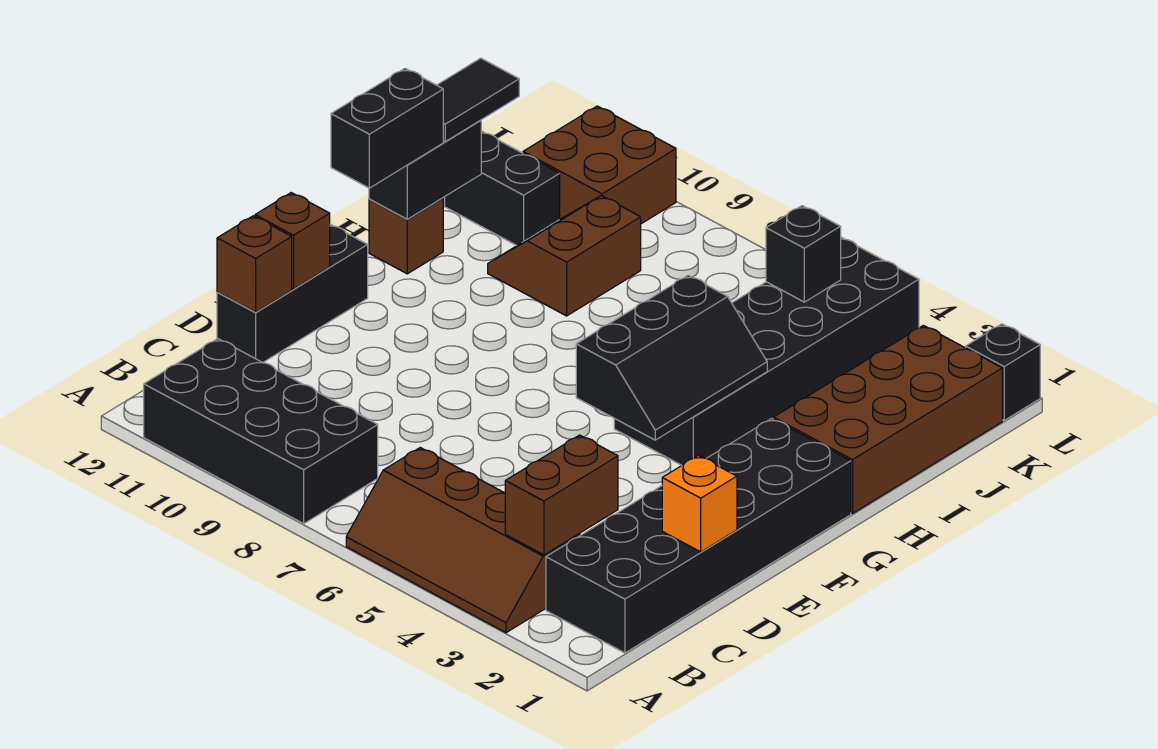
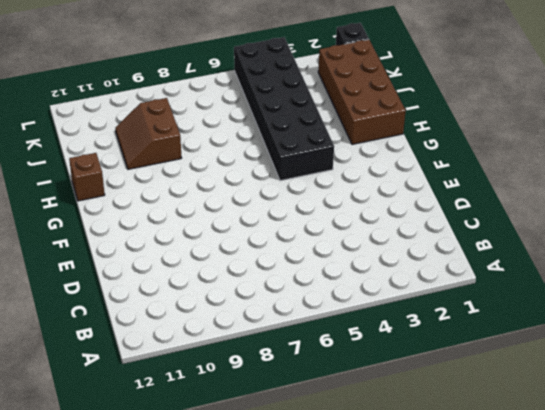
none -> brown slope A3:B6 level 1 top B
none -> black brick A8:B11 level 1
none -> black brick B1:G2 level 1

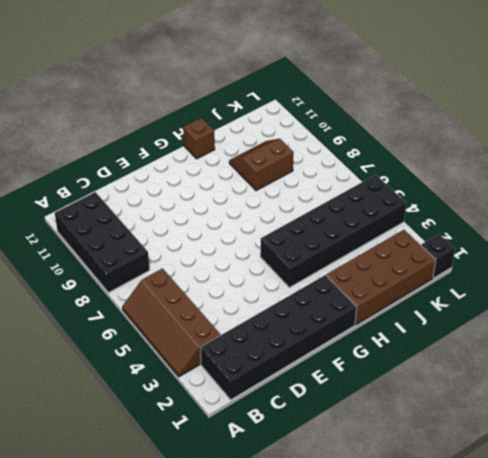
none -> black brick D12:F12 level 1
none -> black brick J11:J12 level 1
none -> brown brick K10:L11 level 1

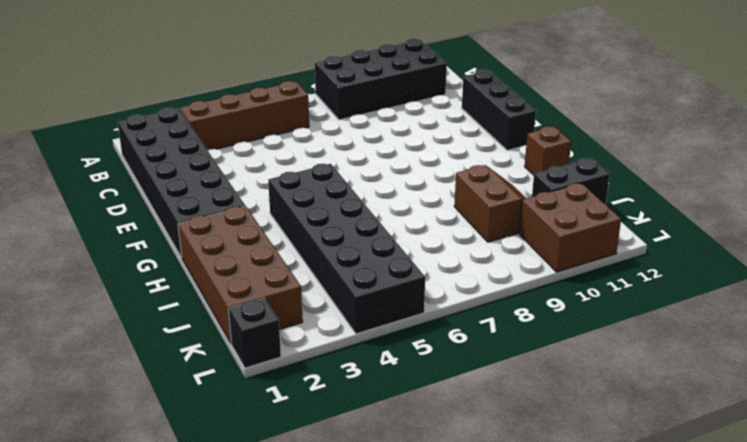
none -> brown brick B3:C3 level 2
none -> orange brick D1 level 2
none -> brown brick D12 level 2

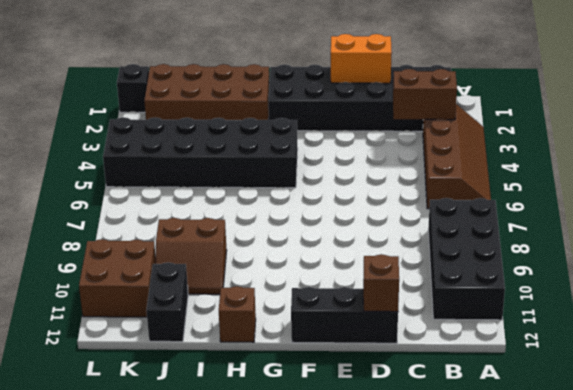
orange brick D1:E1 level 2 -> orange brick D1 level 2
none -> brown brick E12 level 2
none -> black slope F4:H5 level 2 top 5
none -> black brick H12:I12 level 2

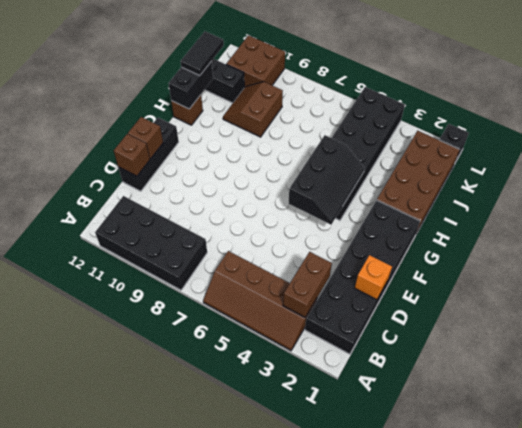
none -> black brick K5 level 2
none -> black brick G12:H12 level 3

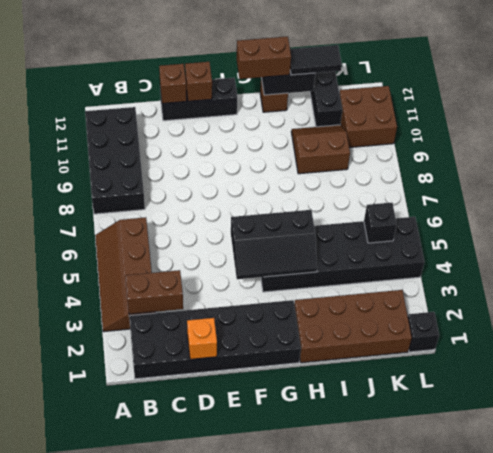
brown brick G12:H12 level 3 -> black brick G12:H12 level 3

